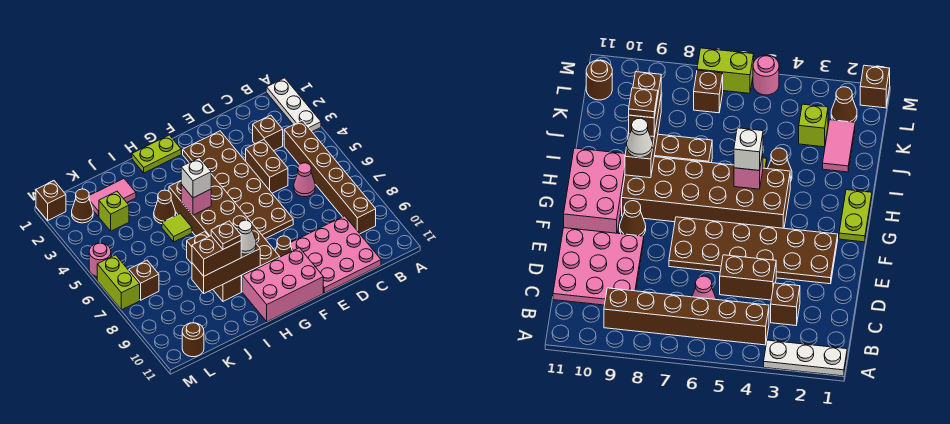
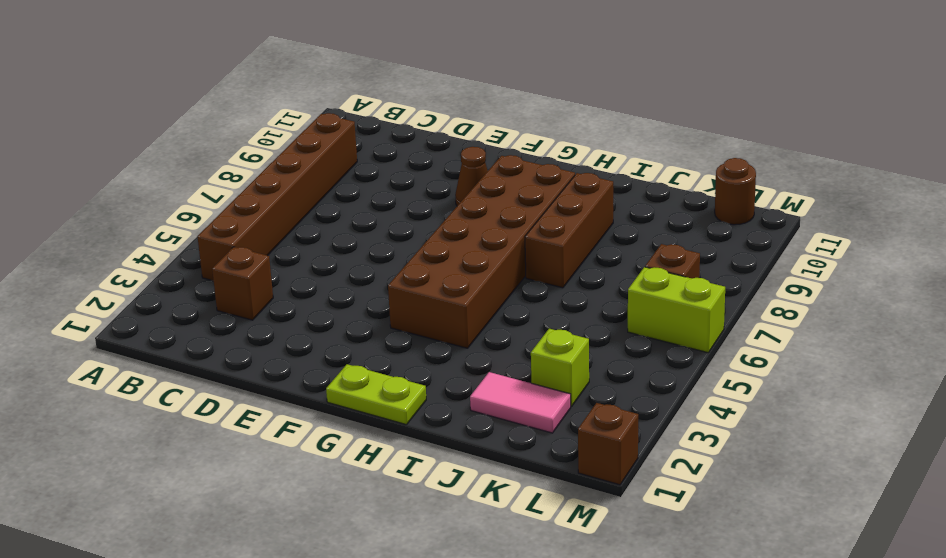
lime brick L6:M6 level 1 -> lime brick M6:M7 level 1
none -> white plate A1:A3 level 1
none -> pink cone C6 level 1
none -> pink plate C9:E11 level 1

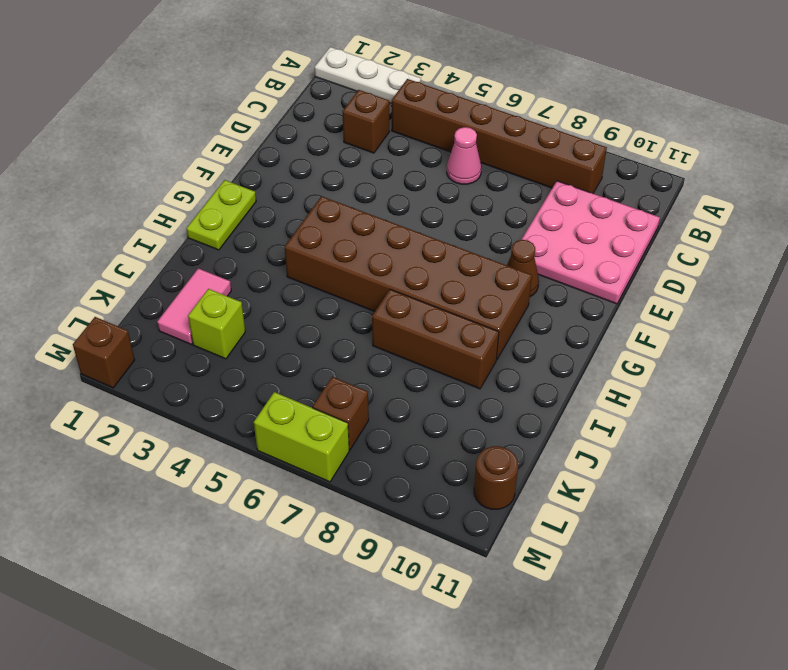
none -> brown brick D4:D5 level 1
none -> brown plate E2:F7 level 1
none -> pink brick F10:H11 level 1

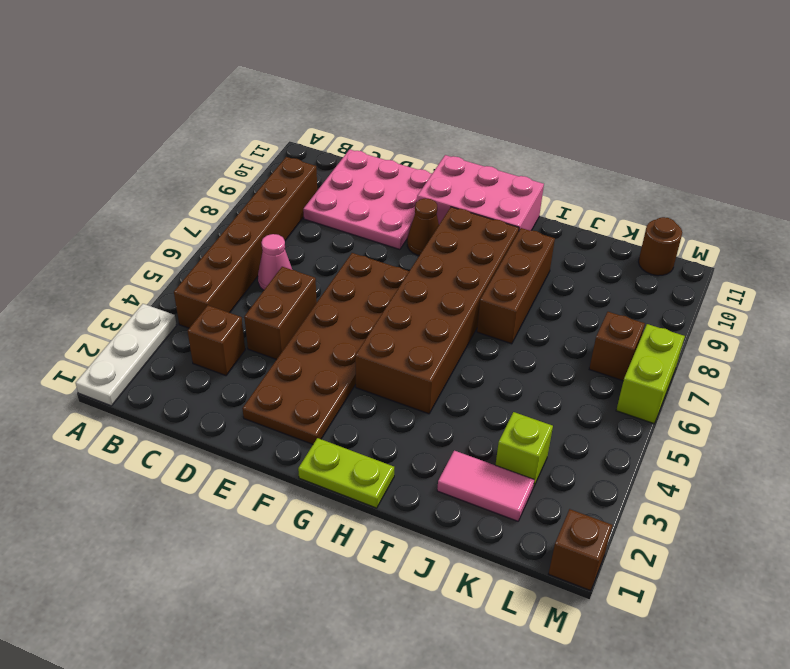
none -> brown cone I4 level 1
none -> lime tile I5 level 1
none -> brown cone L2 level 1

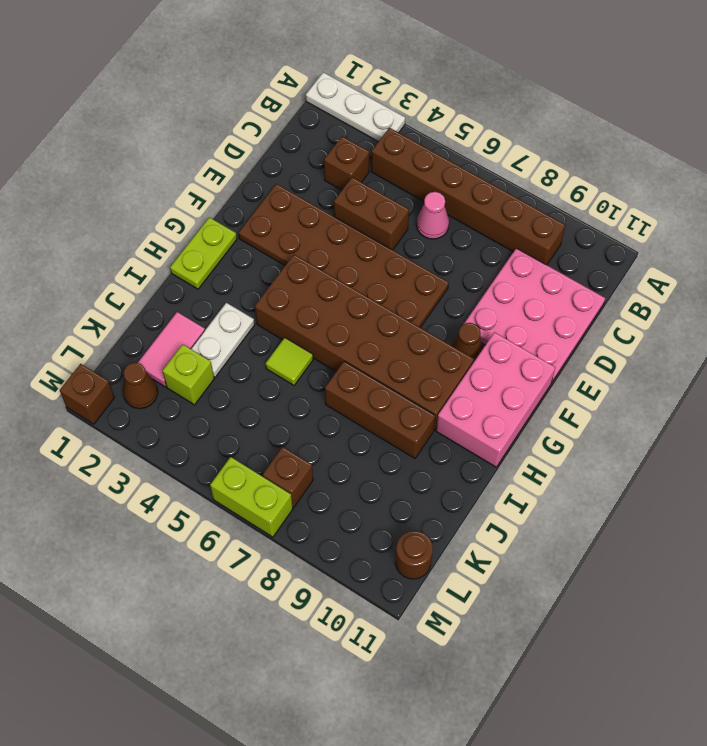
white plate I3:J3 level 1 -> none
none -> brown cone I4 level 1
none -> pink round brick M5 level 1
none -> pink brick H5 level 2

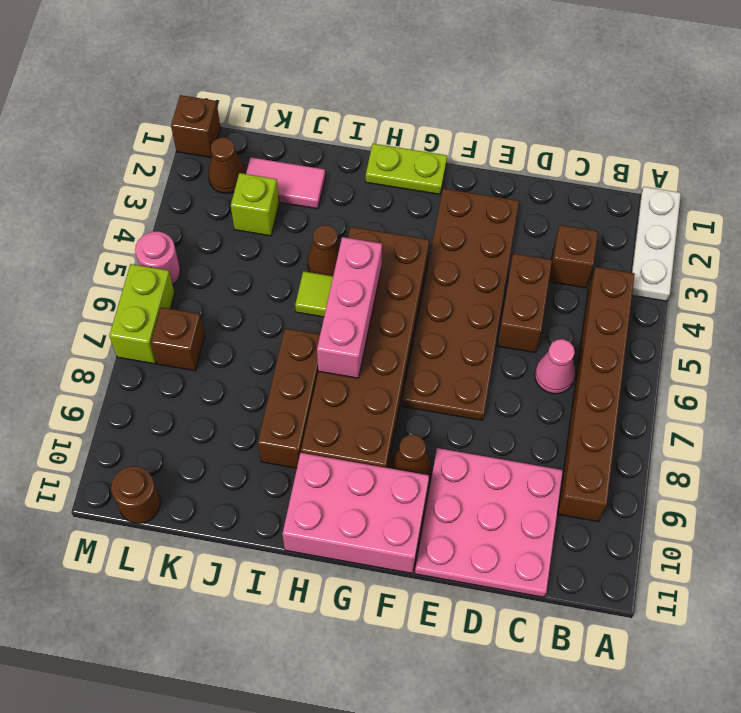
pink brick H5:H7 level 2 -> pink brick H5 level 2
none -> brown brick H9:J9 level 2
none -> white brick H5 level 3
none -> white cone H9 level 3

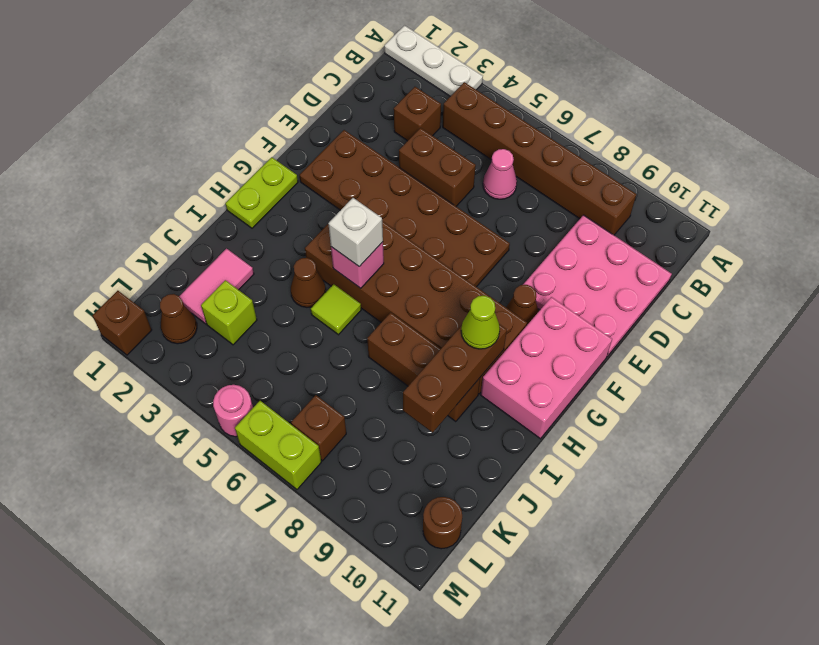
lime cone H9 level 3 -> white cone H9 level 3
none -> brown brick I9:J9 level 3
none -> brown plate I9 level 4

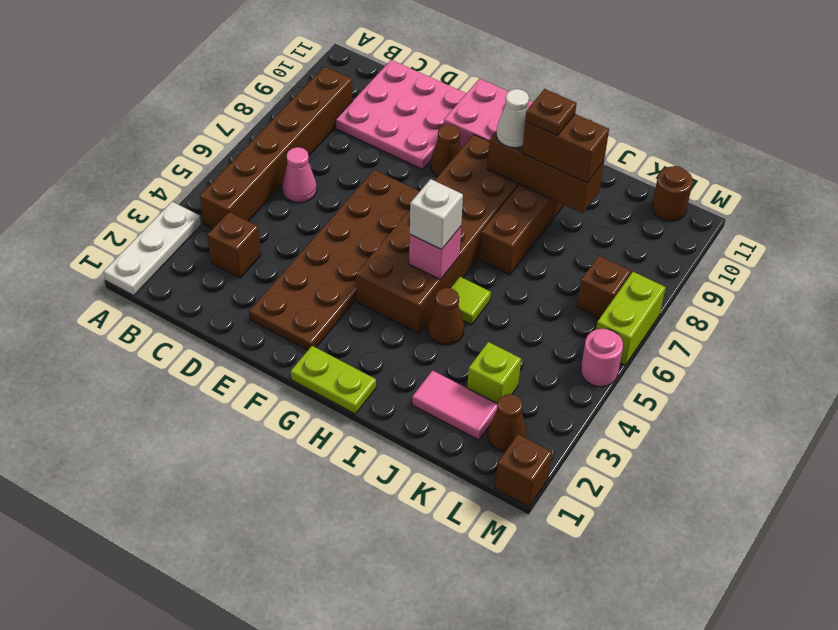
none -> brown brick D4:D5 level 1

